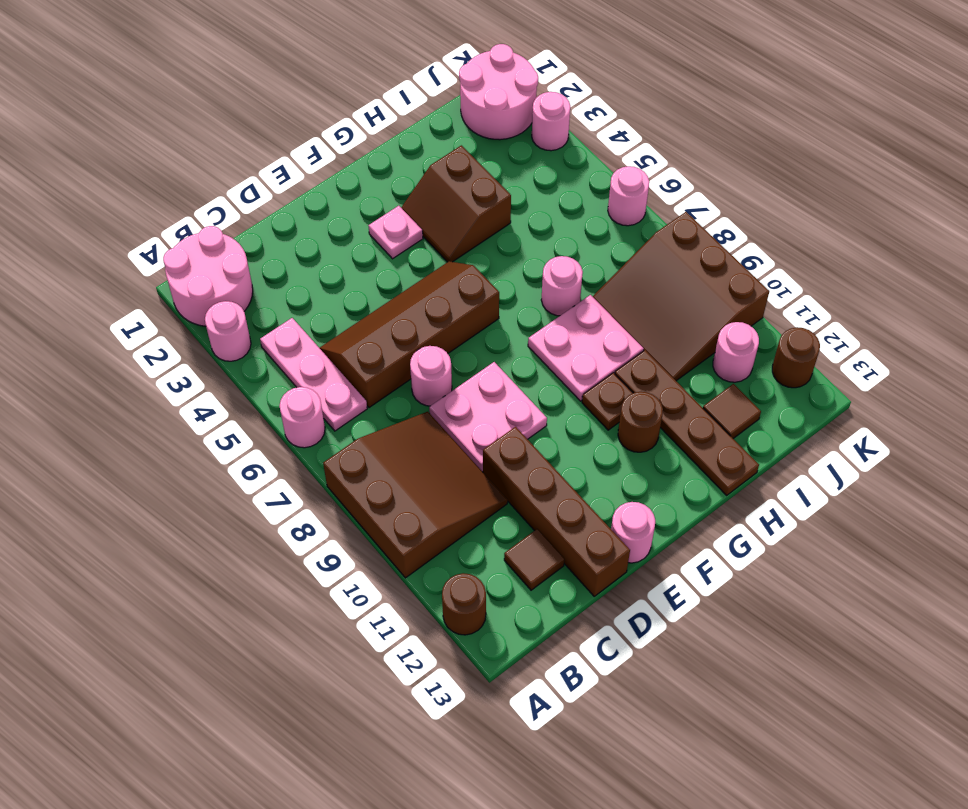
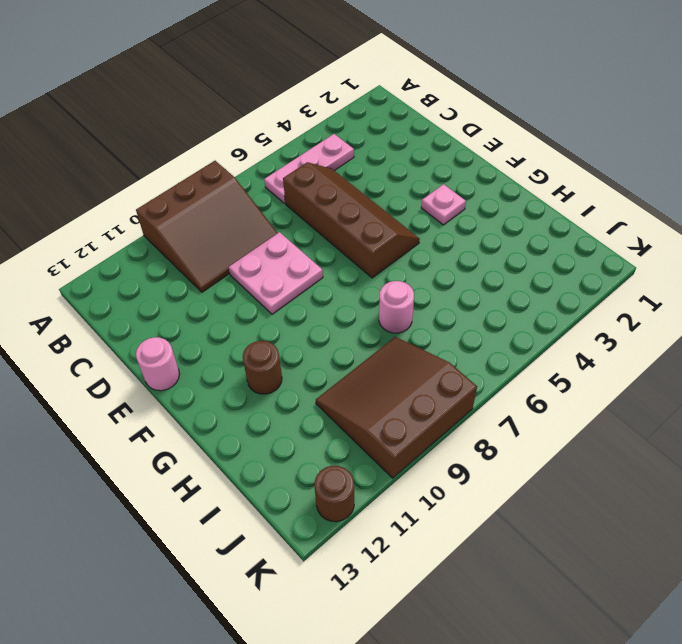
none -> pink round brick A1:B2 level 1
none -> pink round brick A3 level 1
none -> pink round brick A6 level 1

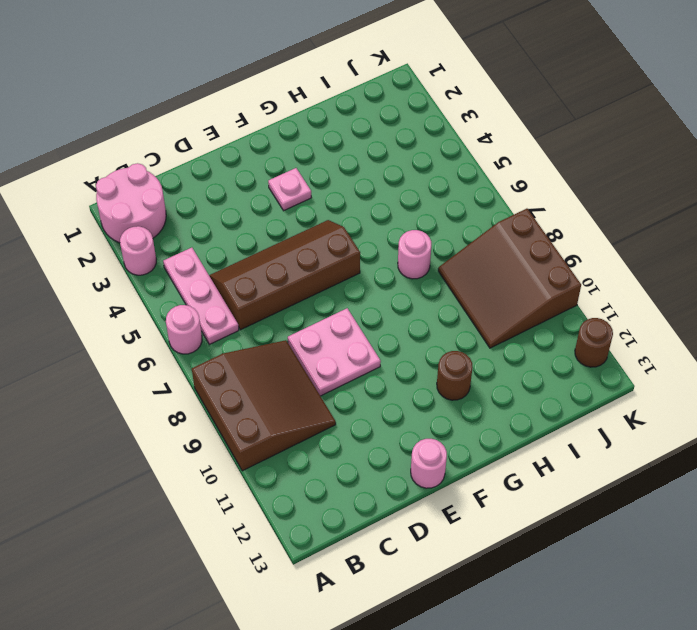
none -> brown round brick A12 level 1
none -> brown tile C12 level 1
none -> pink round brick D7 level 1

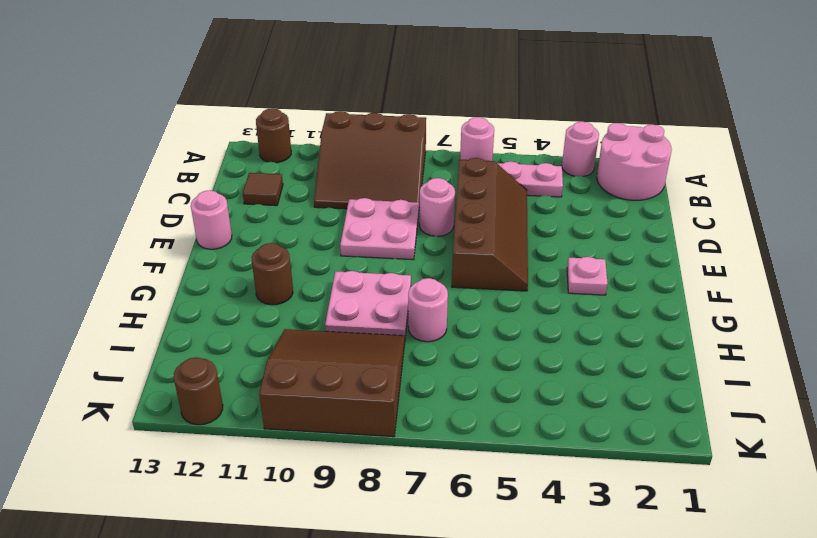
none -> brown brick D10:D13 level 1
none -> brown slope G3:H4 level 1 top H
none -> brown plate G10 level 1

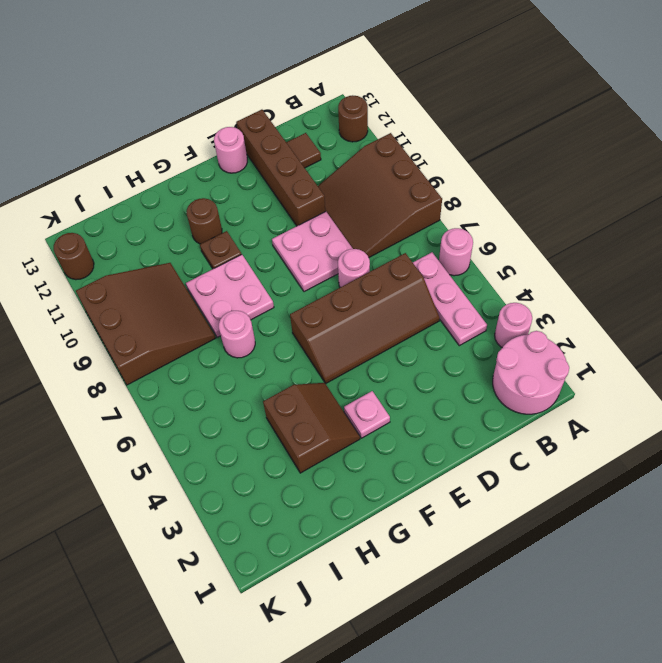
none -> brown plate H10:H13 level 1
none -> brown tile I12 level 1
none -> pink round brick J1:K2 level 1

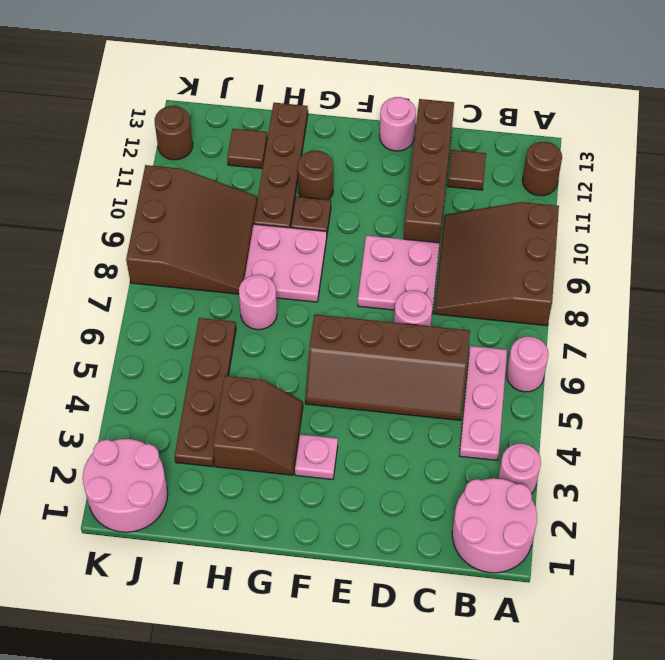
brown plate I3:I6 level 1 -> none
none -> pink round brick J11 level 1
none -> pink round brick K3 level 1
none -> pink round brick K6 level 1

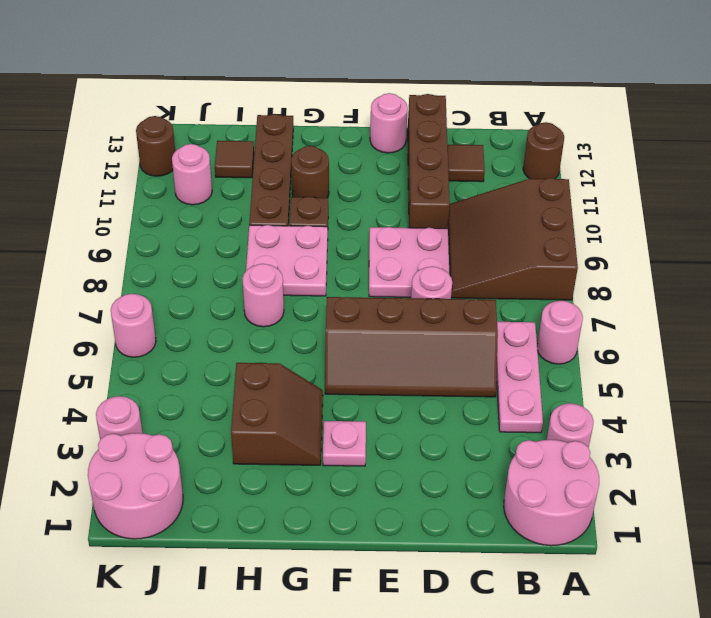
none -> brown slope I8:K10 level 1 top K

